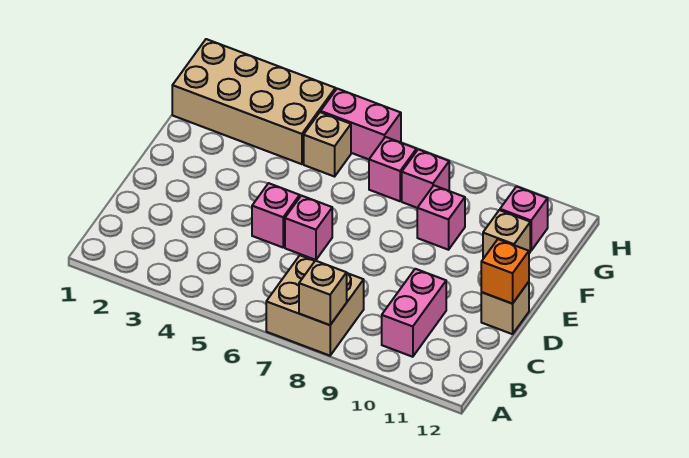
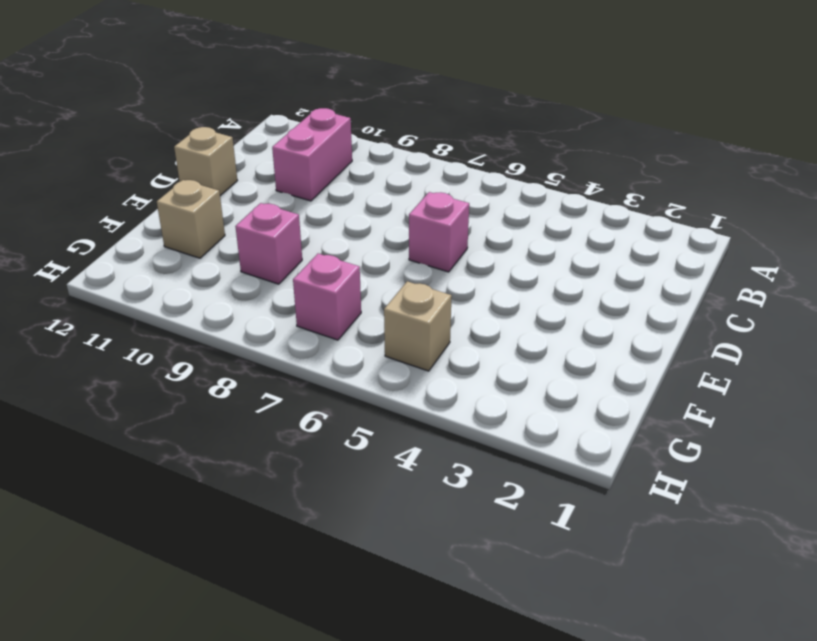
none -> tan brick A7:B8 level 1
none -> pink brick D5 level 1
none -> tan brick G1:H4 level 1

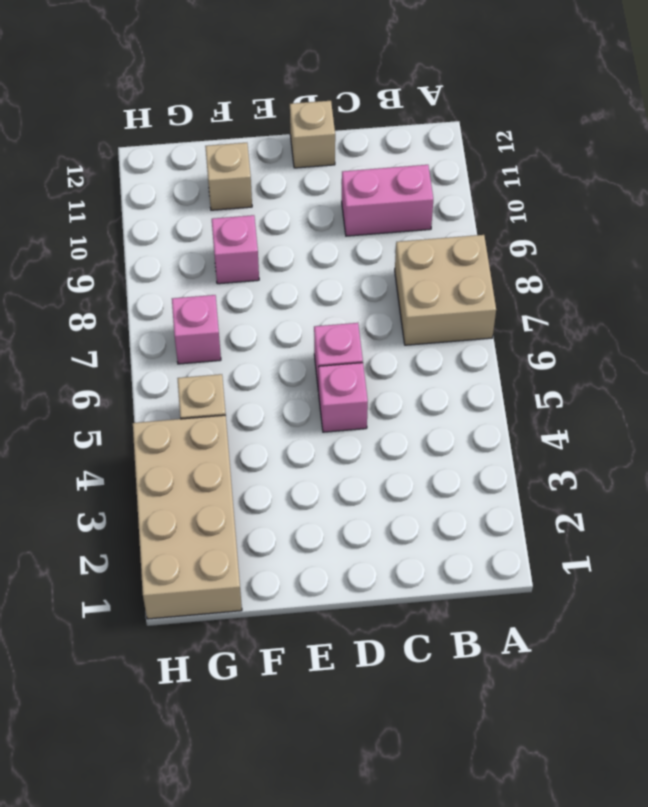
none -> pink brick G8 level 1
none -> pink brick G11 level 1
none -> pink brick H5:H6 level 1

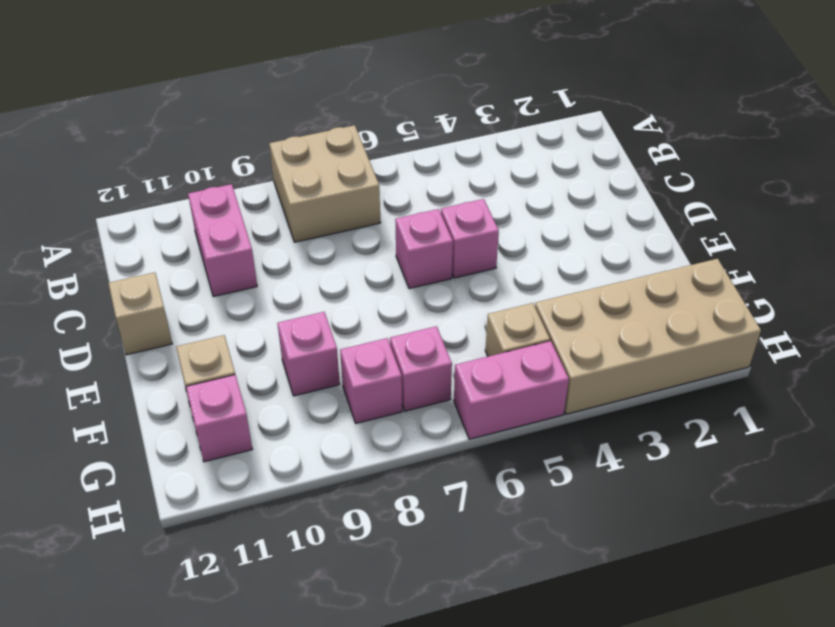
none -> tan brick A8 level 2
none -> orange brick D12 level 2

